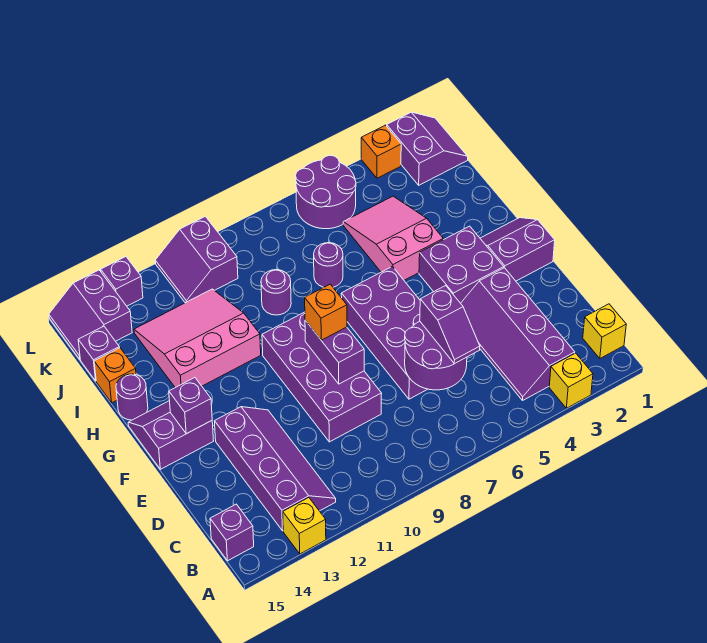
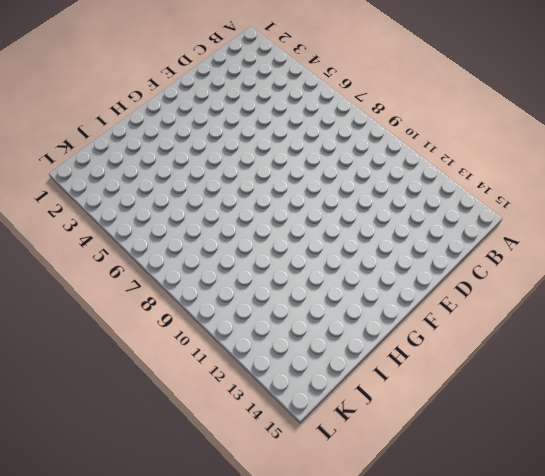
none -> yellow brick A3 level 1
none -> yellow brick A13 level 1
none -> yellow brick B1 level 1

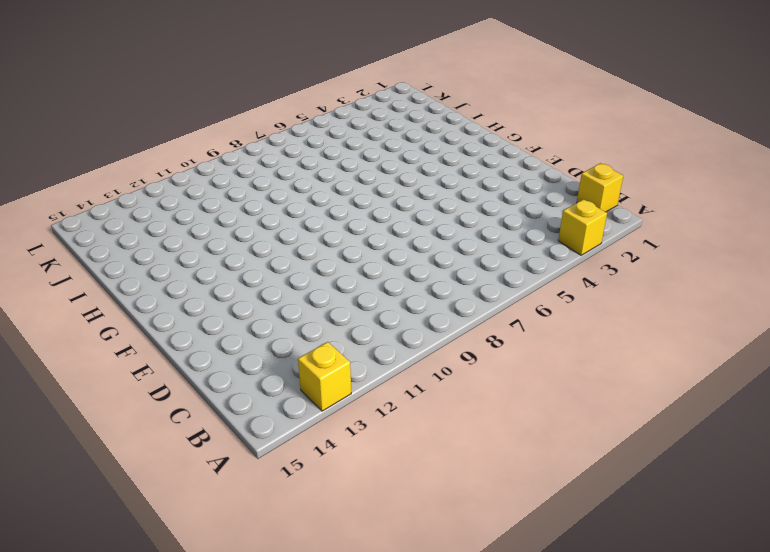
none -> purple slope B3:E4 level 1 top 3
none -> purple slope B12:E13 level 1 top 13
none -> purple brick B15 level 1

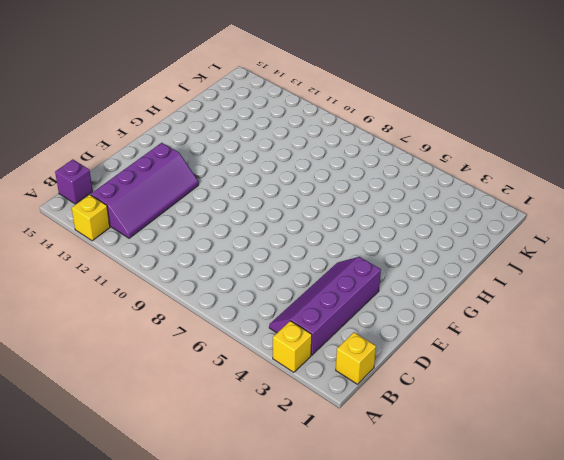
none -> purple brick D6:G7 level 1
none -> purple brick D9:G10 level 1
none -> purple slope F1:G2 level 1 top F

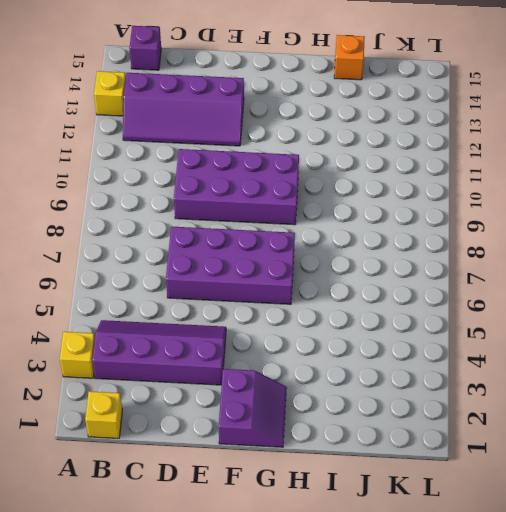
none -> purple brick F3:G4 level 1
none -> purple slope F14:G15 level 1 top F
none -> pink slope H4:J5 level 1 top H

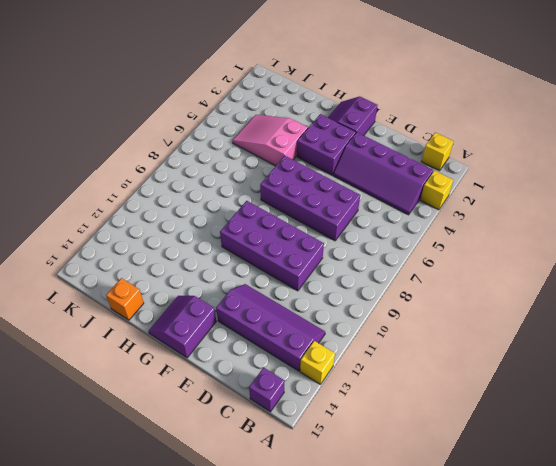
none -> pink slope H11:J13 level 1 top H
none -> purple round brick H15 level 1
none -> purple round brick I7 level 1

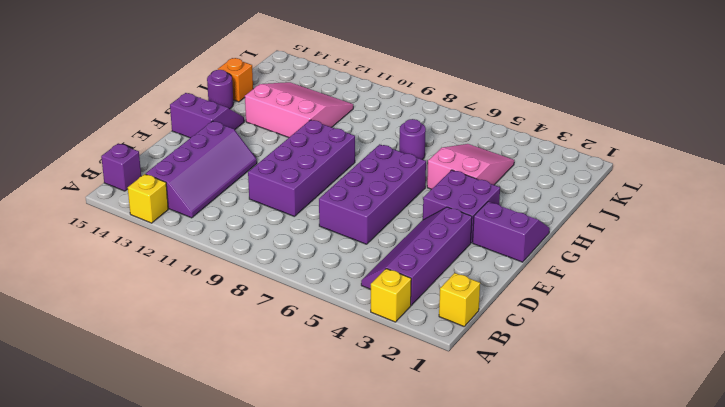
none -> purple round brick I9 level 1
none -> purple brick J15 level 1
none -> purple slope K1:L2 level 1 top 2

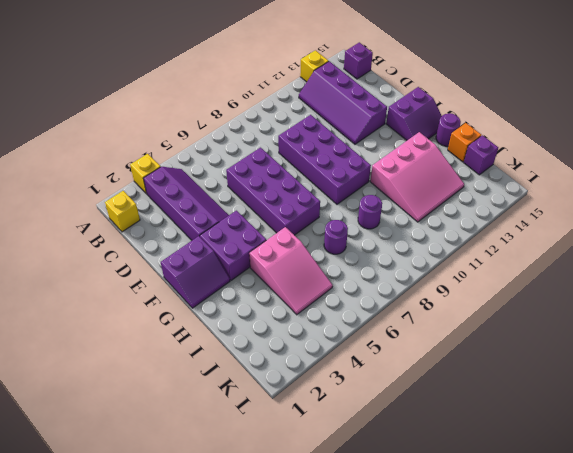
none -> purple slope K1:L2 level 1 top 2
none -> purple round brick K5:L6 level 1
none -> purple slope K10:L11 level 1 top 10

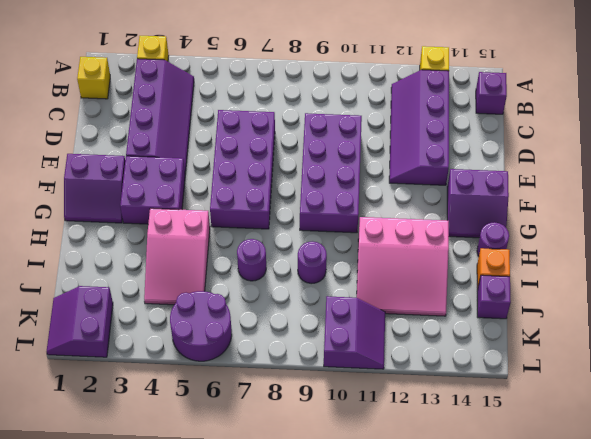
none -> purple slope K14:L15 level 1 top 14
none -> orange brick L3 level 1
none -> purple brick L13 level 1

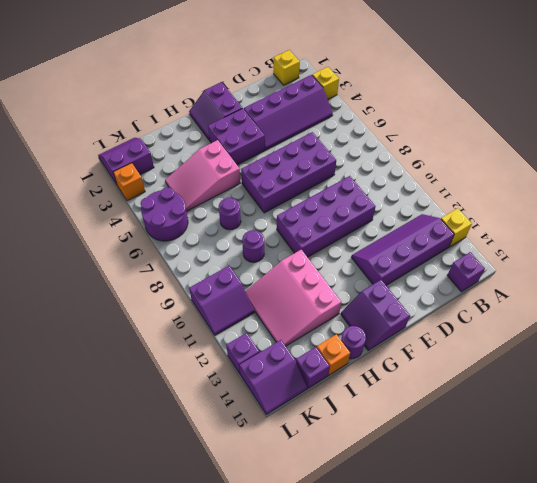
none -> purple round brick C6:D7 level 2
none -> purple brick E9:F9 level 2
none -> purple brick F14 level 2

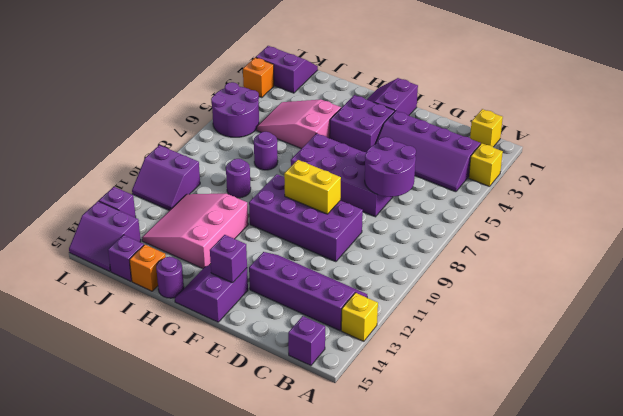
yellow brick E9:F9 level 2 -> purple brick E9:F9 level 2
none -> purple slope C6:D6 level 3 top D
none -> orange brick F9 level 3

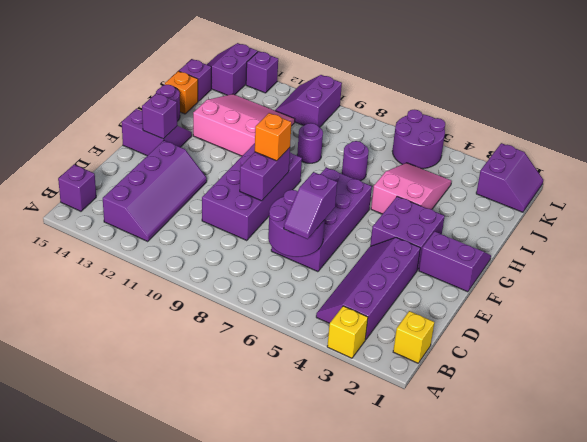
none -> yellow brick A13 level 1
none -> orange brick L3 level 1

